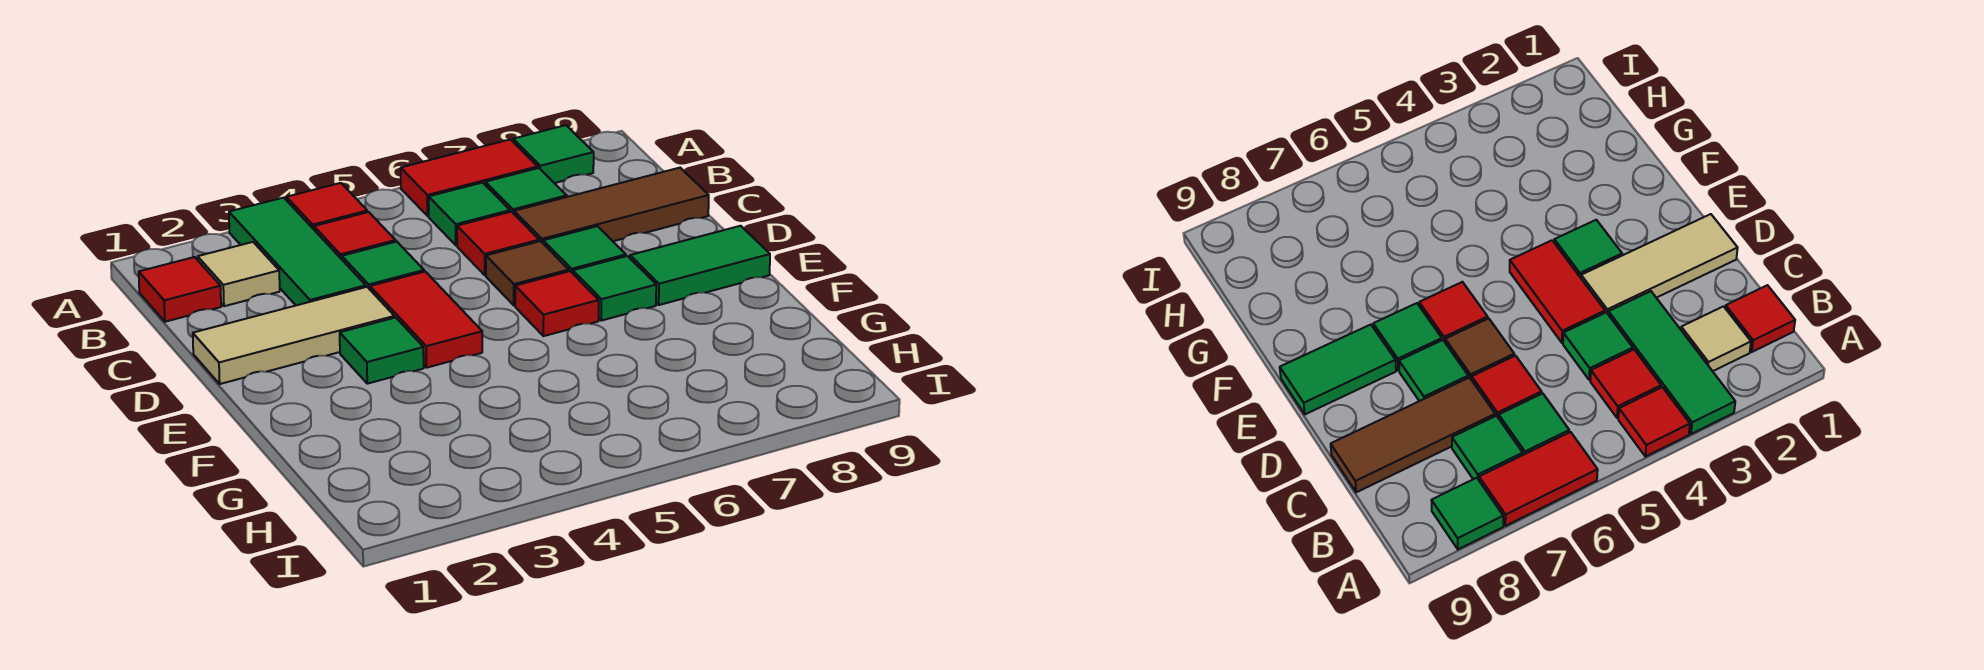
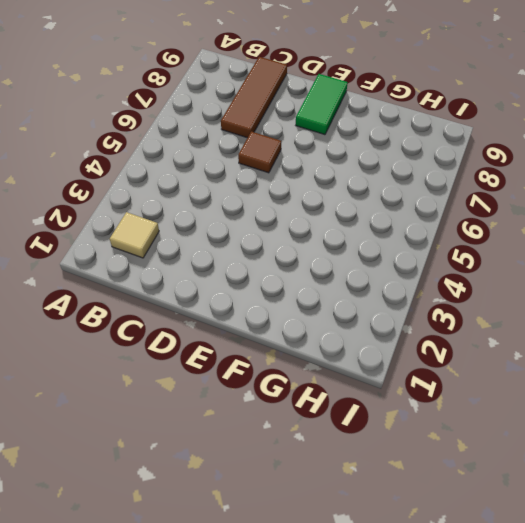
none -> green tile A3:C3 level 1
none -> red tile A4 level 1
none -> red tile A6:A7 level 1

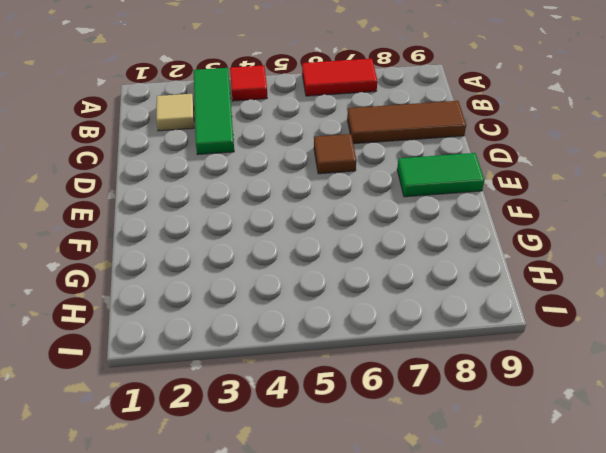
none -> green tile A8 level 1
none -> red tile B1 level 1
none -> red tile B4 level 1

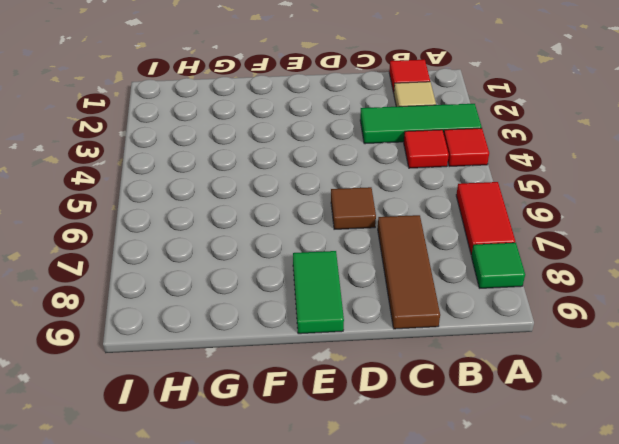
none -> green tile B6 level 1
none -> green tile B7 level 1
none -> green tile C4 level 1

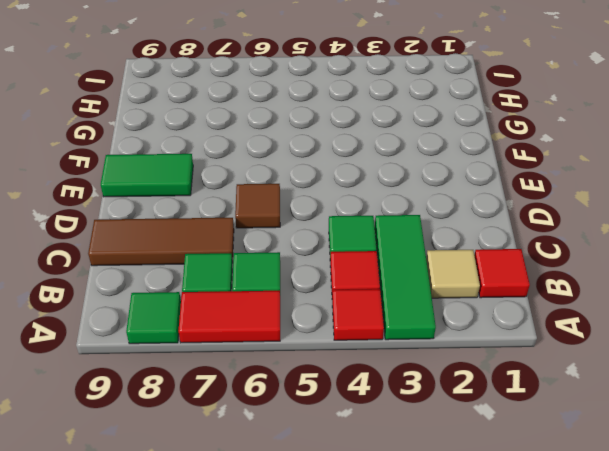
none -> red tile C6 level 1
none -> tan tile D1:D3 level 1
none -> red tile D4:E4 level 1

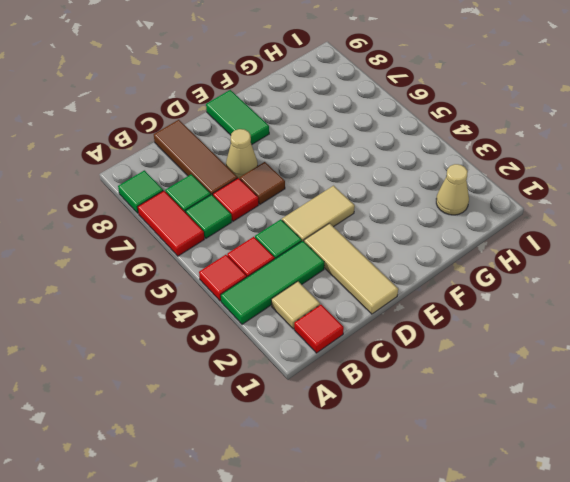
tan tile D4:E4 level 1 -> red tile D4:E4 level 1
tan cone D7 level 1 -> green tile D7 level 1
tan cone H2 level 1 -> none
none -> green tile E3 level 1
none -> red tile E6 level 1
none -> green tile E7 level 1

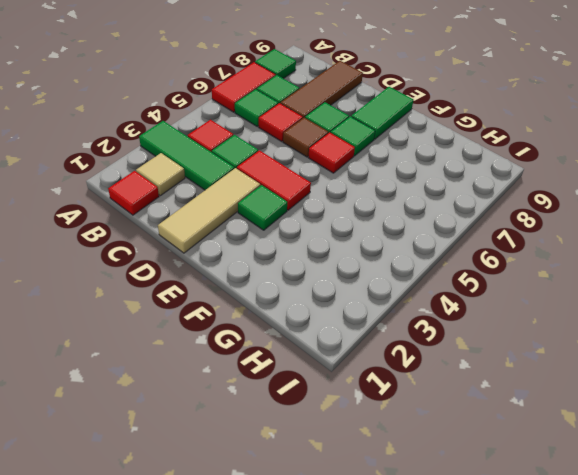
none -> red tile A4 level 1

